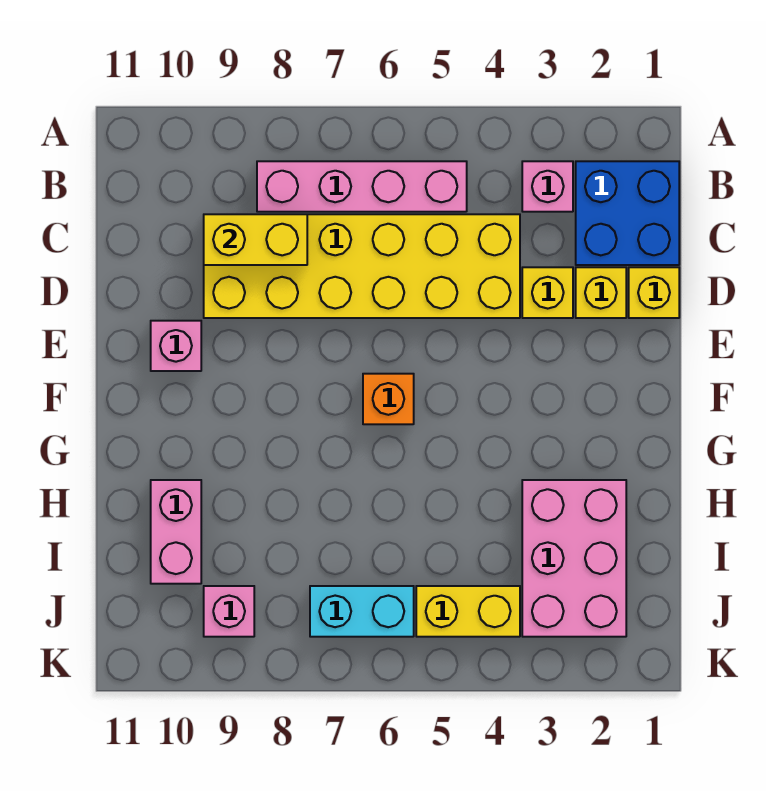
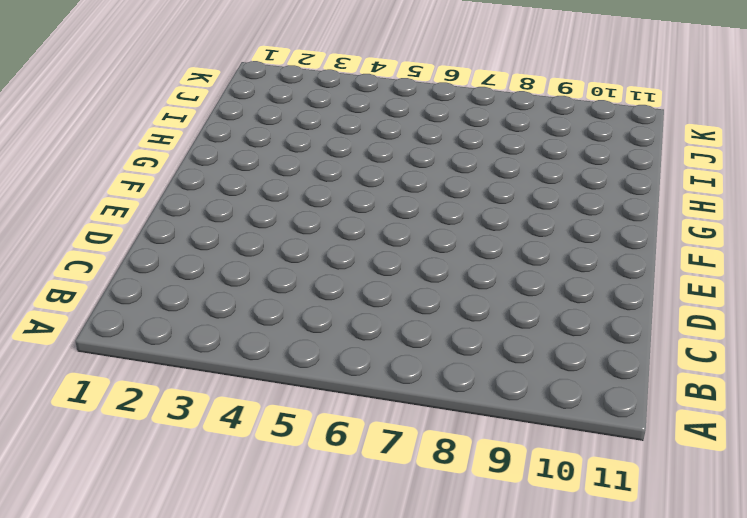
none -> blue brick B1:C2 level 1
none -> pink brick B3 level 1
none -> pink brick B5:B8 level 1

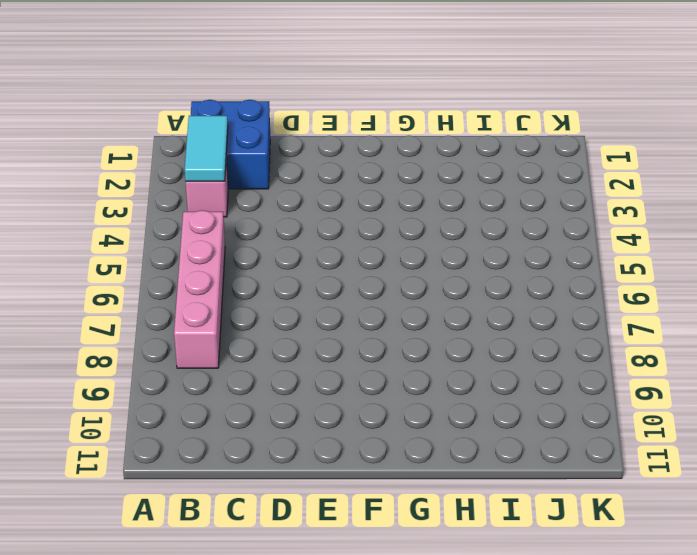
cyan tile B2:B3 level 2 -> none
none -> yellow brick C4:D9 level 1
none -> yellow brick D1 level 1
none -> yellow brick D2 level 1

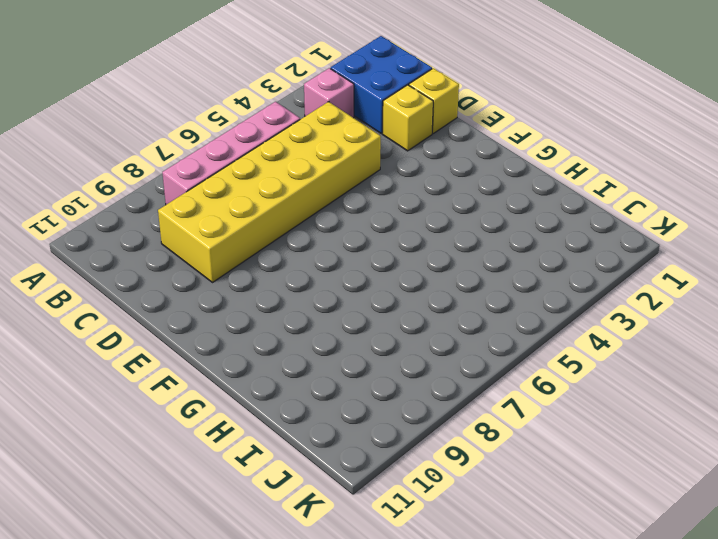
none -> yellow brick D3 level 1
none -> pink brick E10 level 1
none -> orange brick F6 level 1

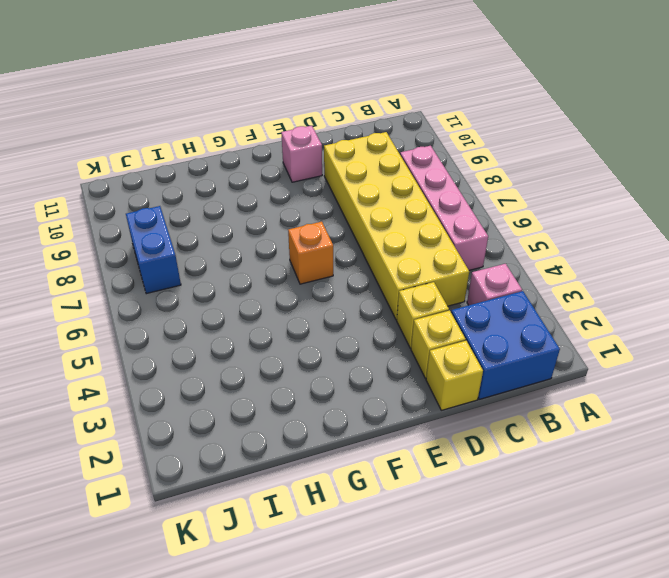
blue brick J7:J8 level 1 -> cyan brick J6:J7 level 1
none -> pink brick H2:J3 level 1
none -> pink brick H10:I10 level 1
none -> yellow brick J4:J5 level 1

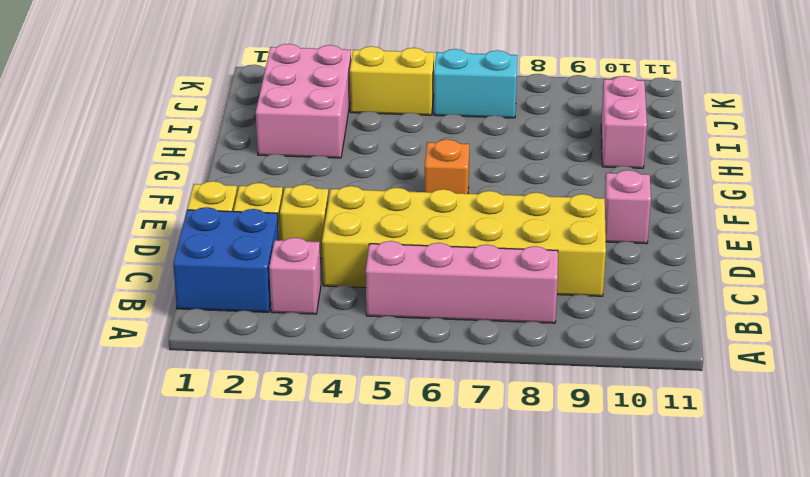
none -> pink brick J9 level 1
none -> yellow brick C8:C9 level 2

